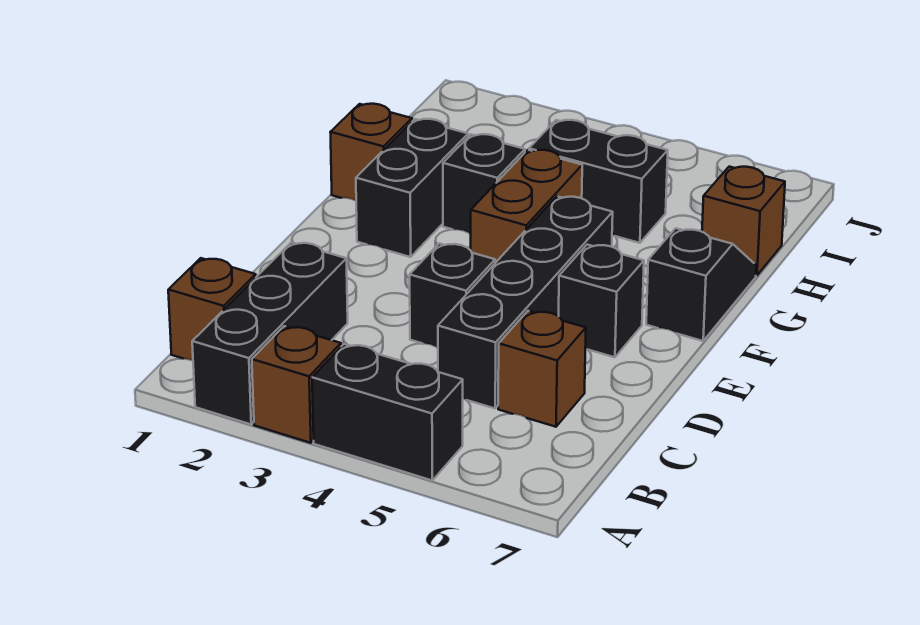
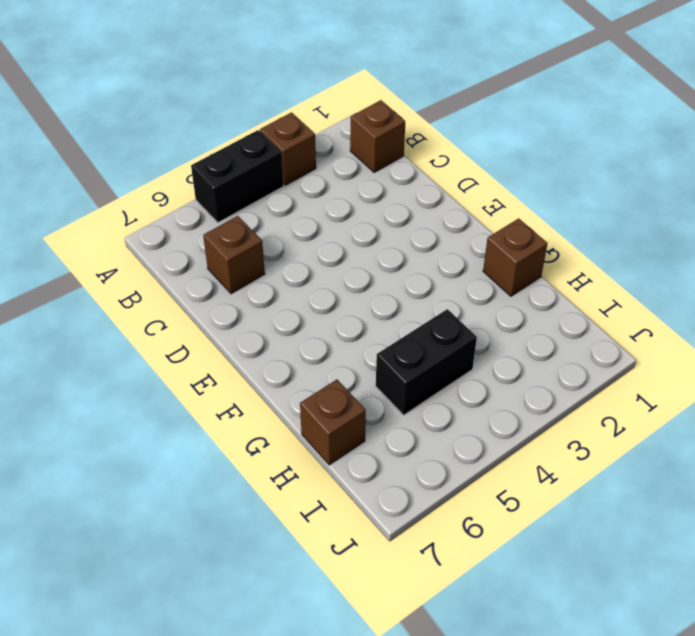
none -> black brick A2:C2 level 1
none -> black brick C5:F5 level 1
none -> black brick D4 level 1

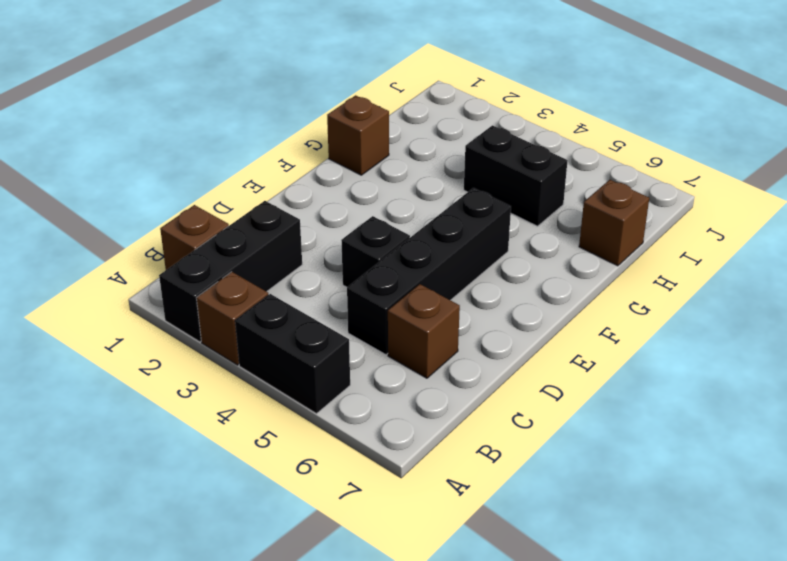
none -> black brick E6 level 1
none -> black brick F2:G2 level 1
none -> brown brick F4:G4 level 1

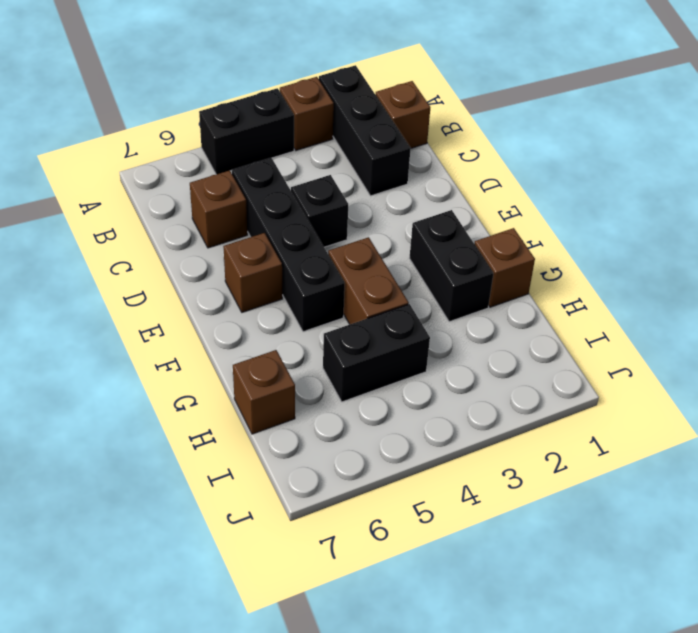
brown brick E6 level 1 -> black brick E6 level 1
none -> black slope F7:G7 level 1 top F
none -> black brick G3 level 1

